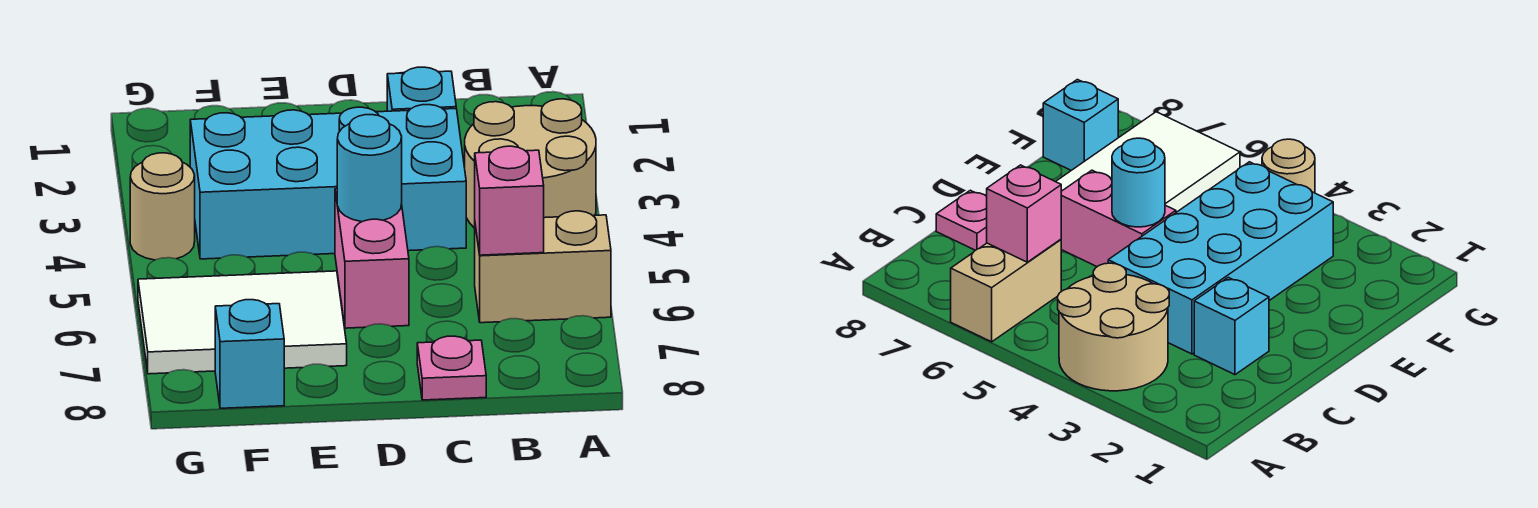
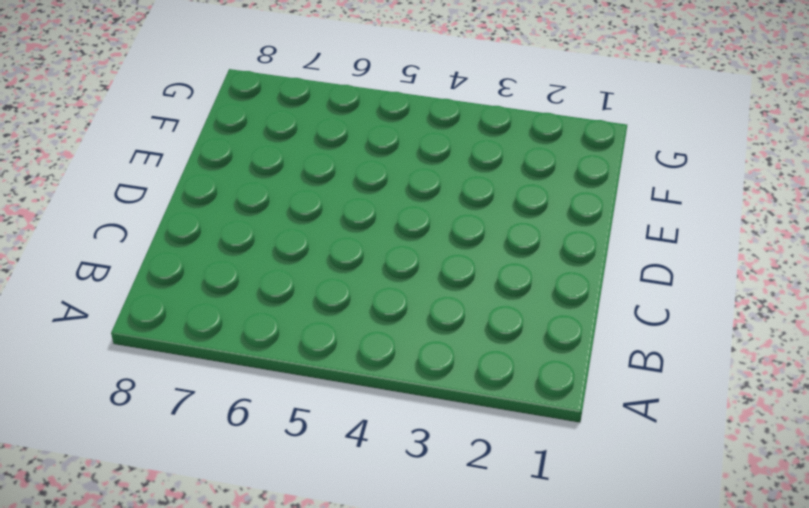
none -> tan round brick A3:B4 level 1
none -> tan brick A6:B6 level 1

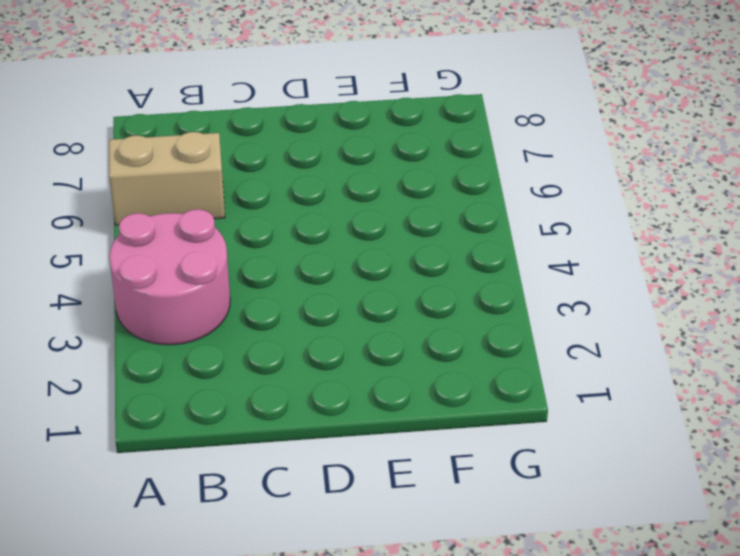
pink round brick A3:B4 level 1 -> tan round brick A3:B4 level 1
none -> cyan brick C2 level 1
none -> cyan brick C3:F4 level 1

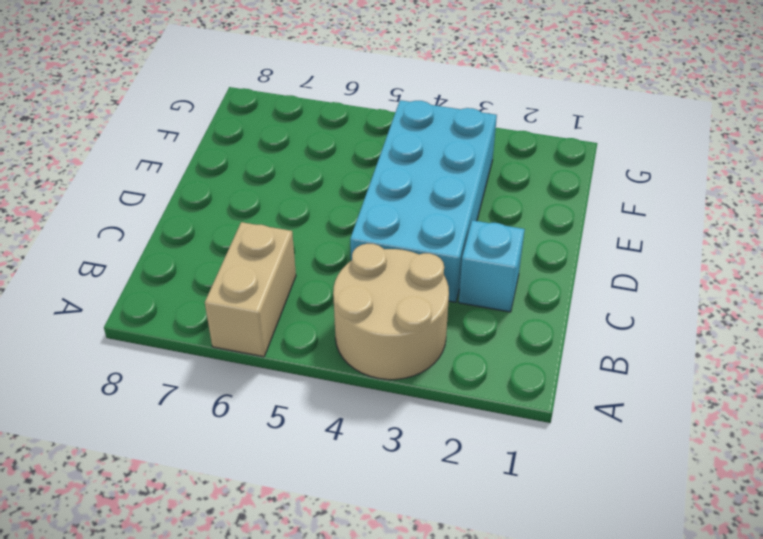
none -> pink plate C8 level 1
none -> pink brick D5:D6 level 1

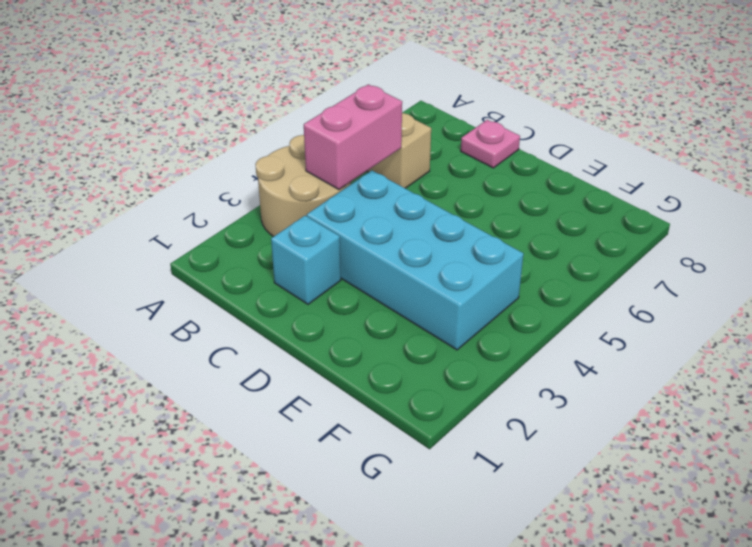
pink brick B4:B5 level 2 -> pink brick D5:D6 level 1
none -> white tile E6:G7 level 1
none -> cyan brick F8 level 1

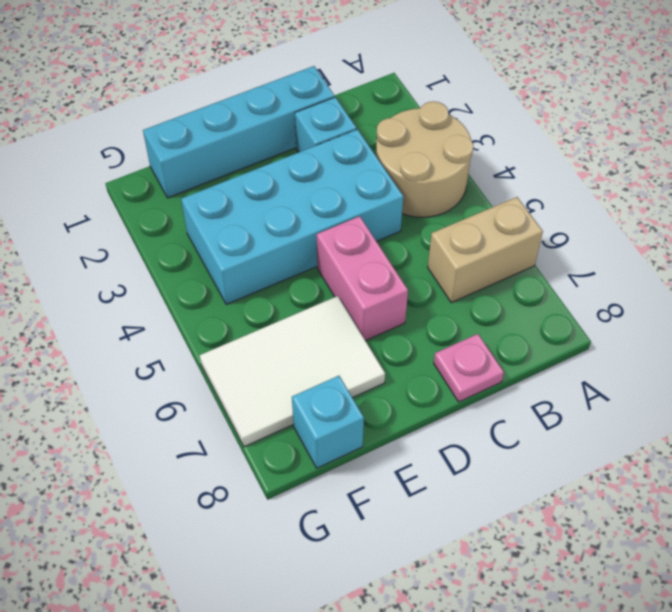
cyan brick C1:F1 level 1 -> none
none -> tan round brick G4 level 1
none -> pink brick B6 level 2

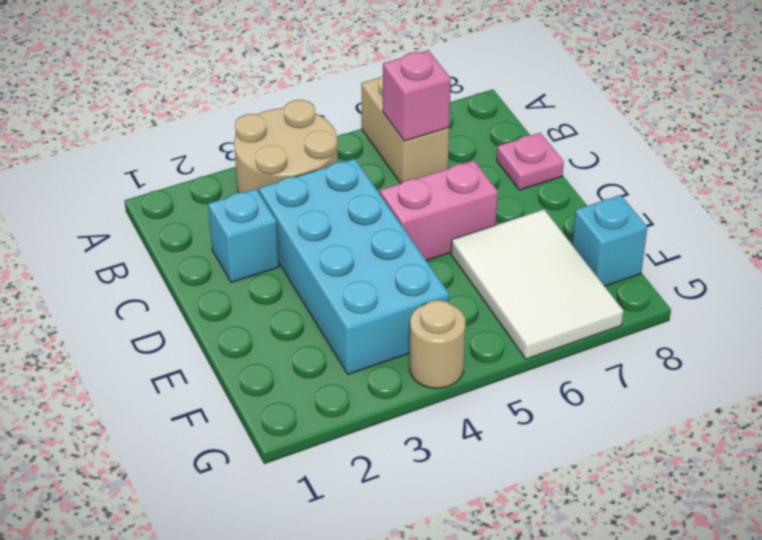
none -> cyan round brick D5 level 2

